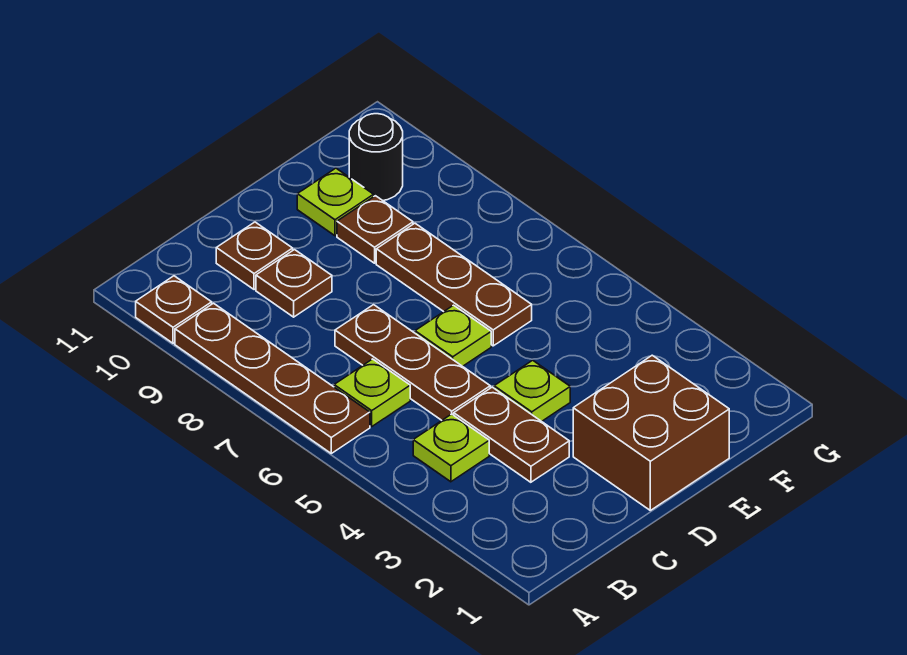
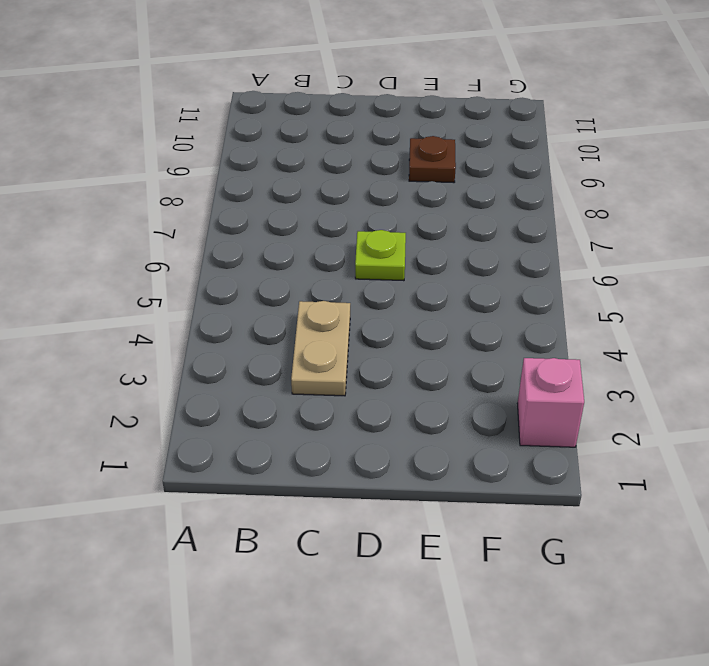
tan plate C3:C4 level 1 -> brown plate C3:C4 level 1
pink brick G2 level 1 -> none
none -> brown plate A6:A9 level 1
none -> brown plate A10 level 1
none -> lime plate B4 level 1

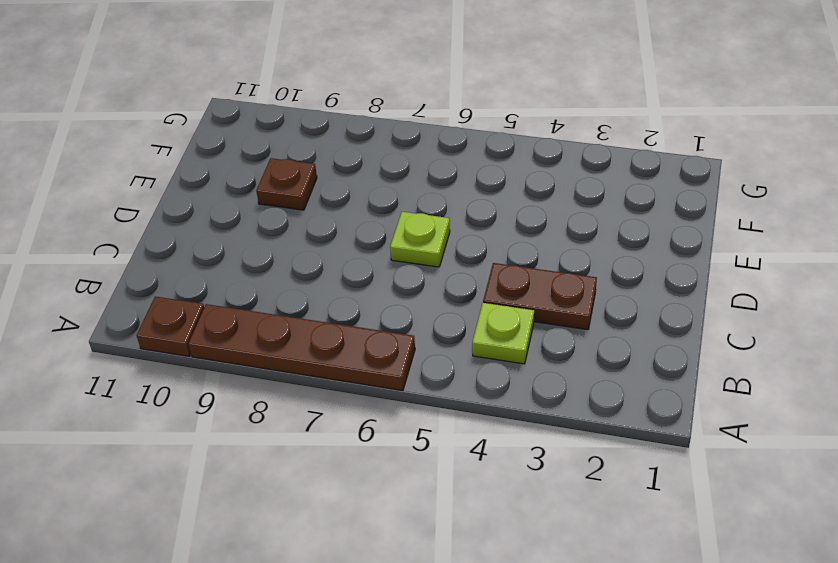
none -> lime plate B6 level 1
none -> brown plate C5:C7 level 1
none -> brown plate C9 level 1

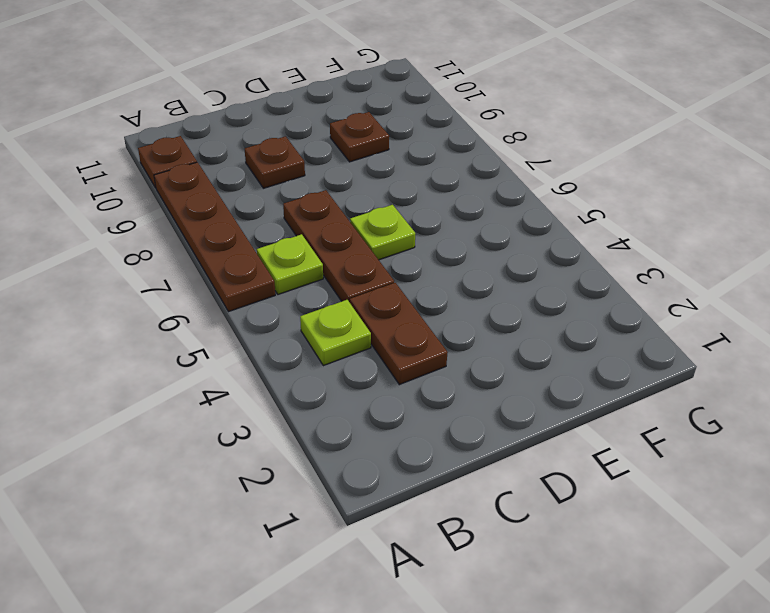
none -> brown plate C10 level 1
none -> brown brick D1:E2 level 1
none -> lime plate D4 level 1

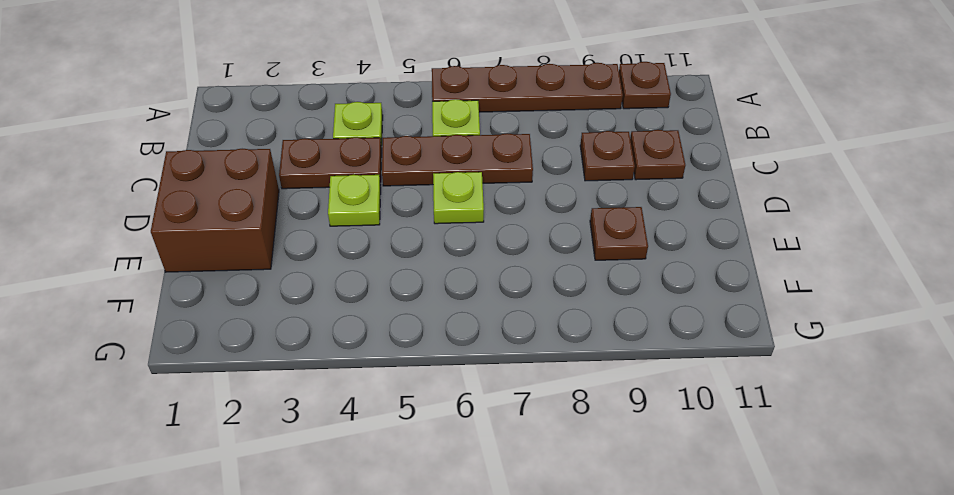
none -> brown plate E6:E8 level 1
none -> lime plate E10 level 1
none -> black round brick F10 level 1

